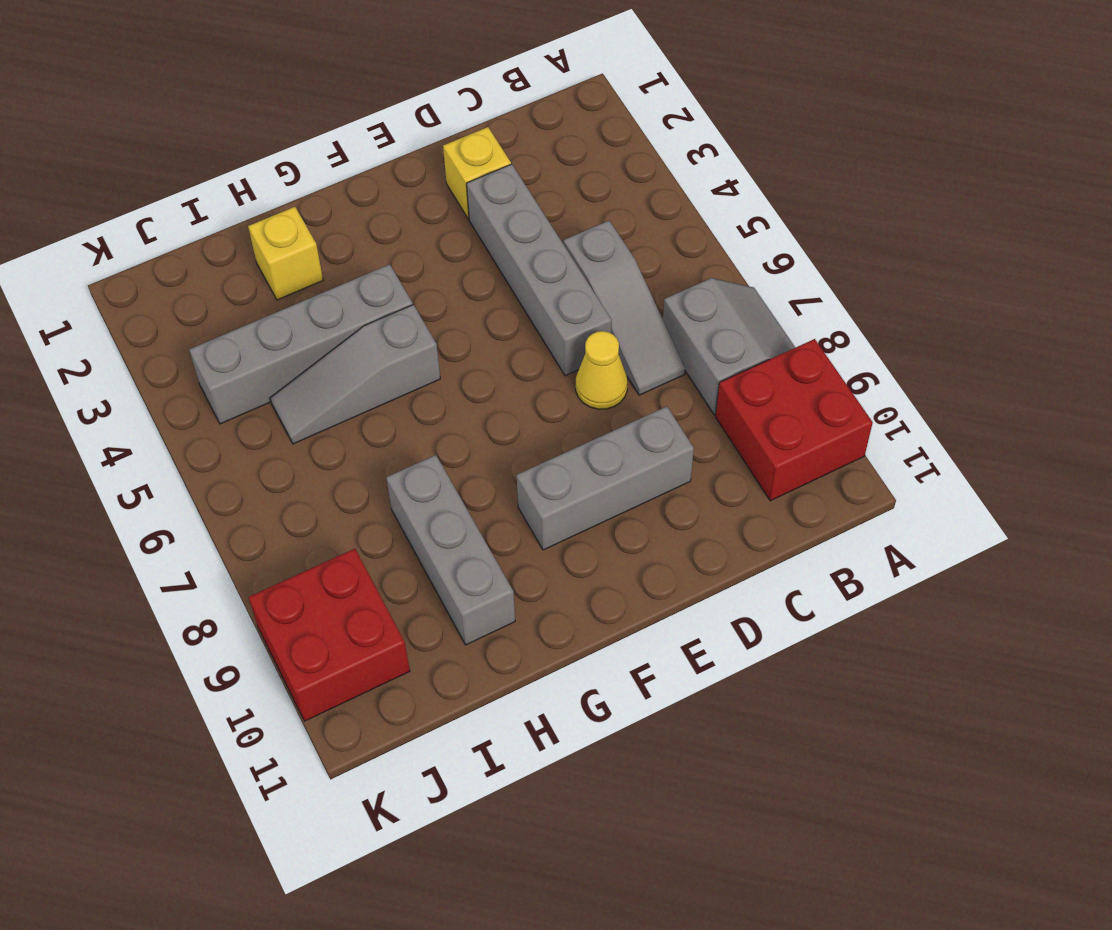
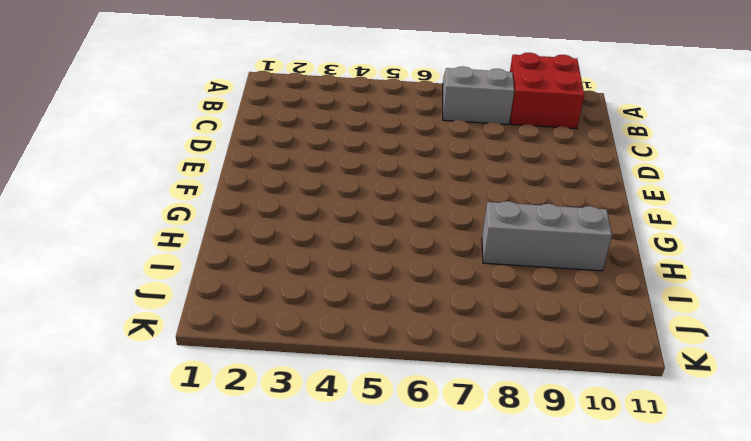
none -> grey slope C5:C7 level 1 top 5
none -> yellow brick D2 level 1
none -> grey brick D3:D6 level 1

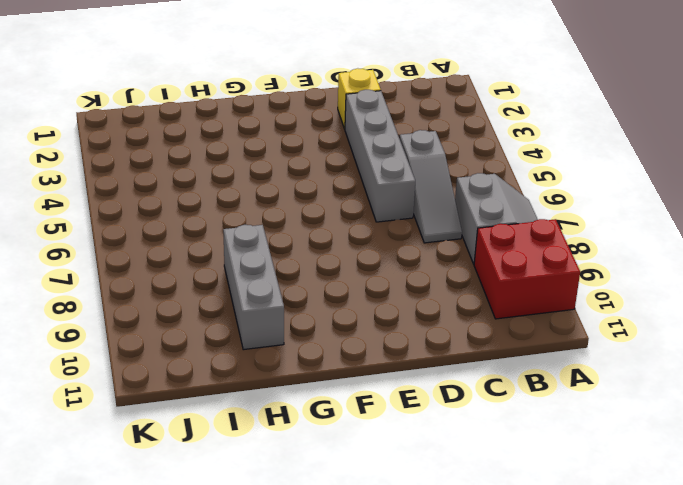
none -> yellow cone D7 level 1
none -> grey brick D9:F9 level 1
none -> grey brick G4:J4 level 1

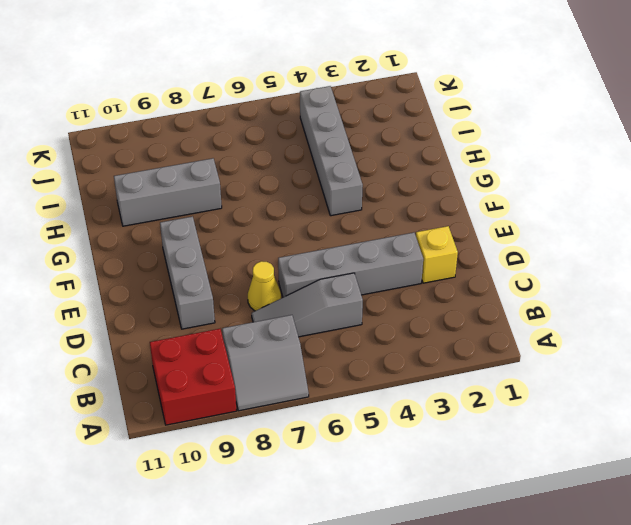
none -> grey slope G5:I5 level 1 top G
none -> yellow brick H2 level 1
none -> red brick J9:K10 level 1

